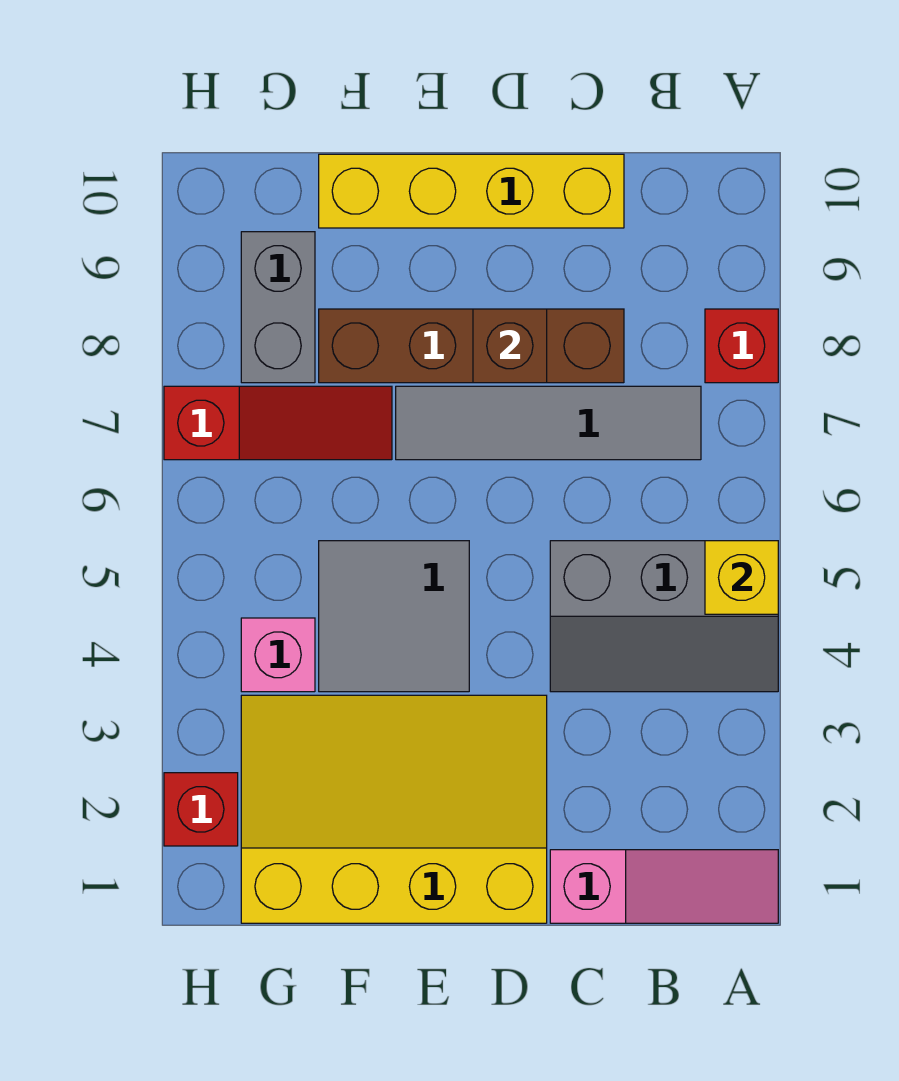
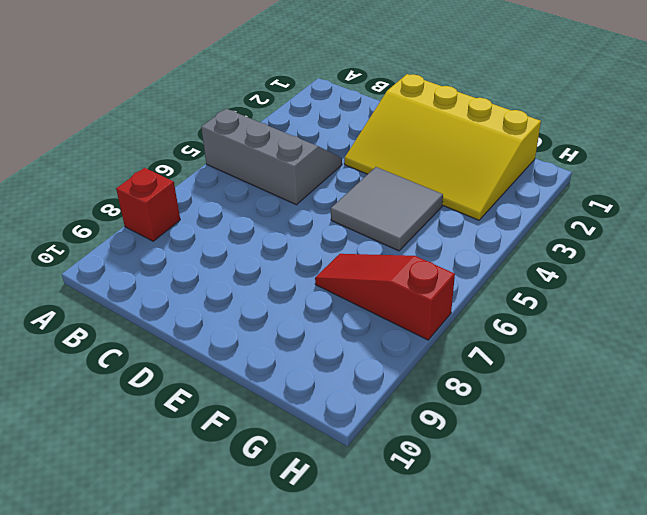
none -> pink slope A1:C1 level 1 top C
none -> grey tile B7:E7 level 1
none -> brown brick C8:F8 level 1

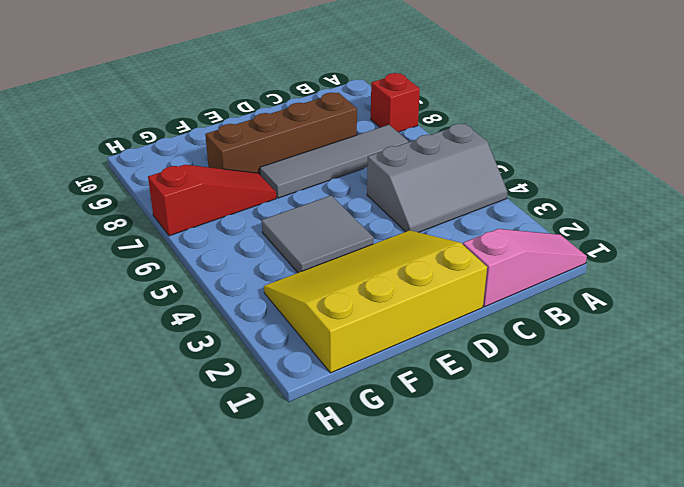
none -> yellow brick C10:F10 level 1
none -> pink brick G4 level 1
none -> grey brick G8:G9 level 1

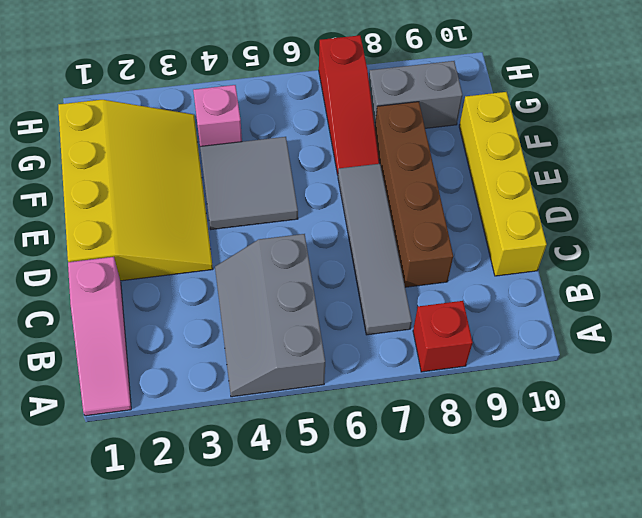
none -> red brick H2 level 1
none -> yellow brick A5 level 2
none -> brown brick D8 level 2

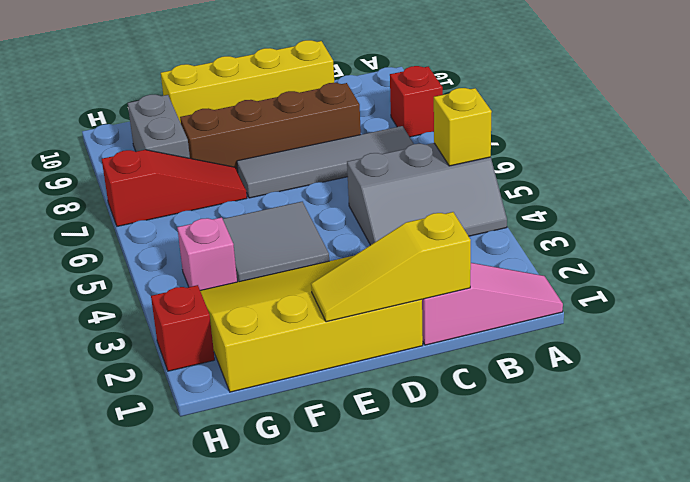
yellow slope C1:E1 level 2 top C -> none
none -> brown brick D8 level 2

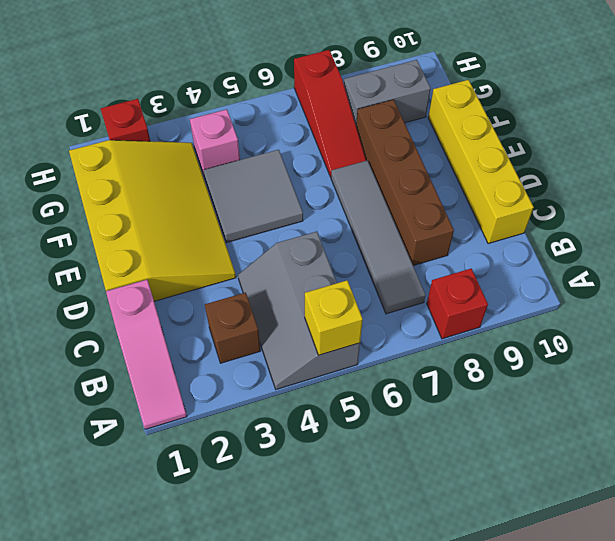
brown brick B3 level 1 -> brown brick D8 level 2

